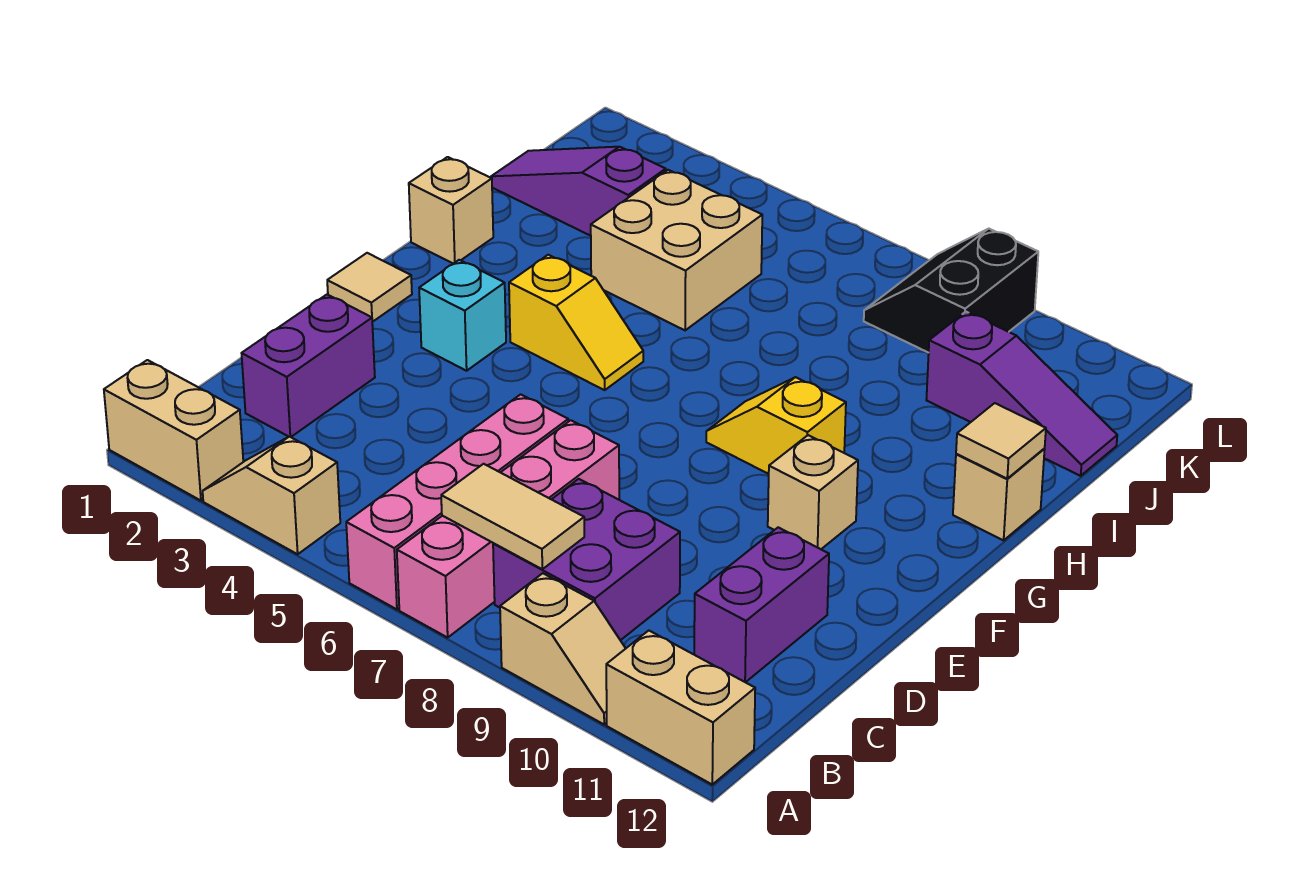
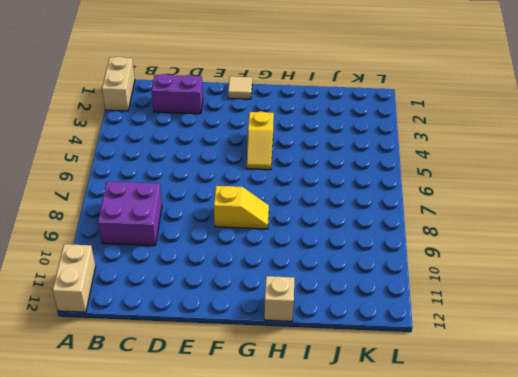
yellow slope F8:G8 level 1 top F -> yellow slope G8:G9 level 1 top 9
none -> tan slope A3:A4 level 1 top 4
none -> pink brick A6:D6 level 1
none -> pink brick A7:D7 level 1

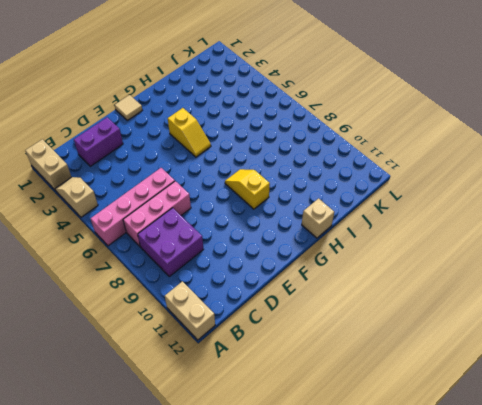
pink brick B7:D7 level 1 -> pink brick A7:D7 level 1
none -> tan slope A9:A10 level 1 top 9
none -> purple brick C11:D11 level 1
none -> cyan brick F3 level 1

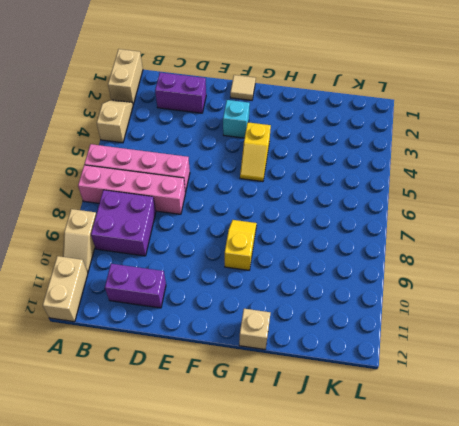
none -> tan brick F10 level 1
none -> tan brick H1 level 1
none -> tan brick I4:J5 level 1

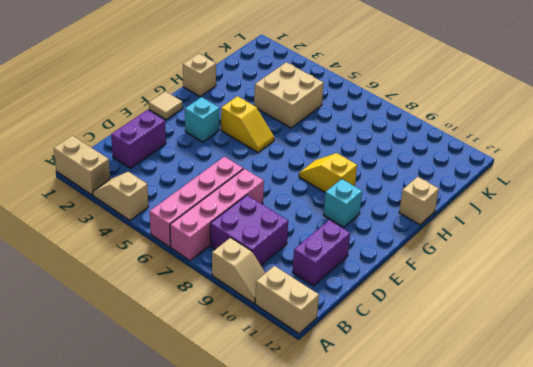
cyan brick F10 level 1 -> tan brick F10 level 1
none -> purple slope J1:J3 level 1 top 3
none -> purple slope J10:J12 level 1 top 10
none -> black slope K8:L9 level 1 top 9

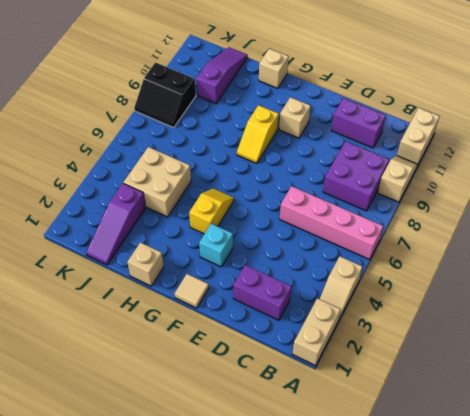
none -> pink brick A7:D7 level 1
none -> tan tile B7:B8 level 2
none -> tan tile H12 level 2

